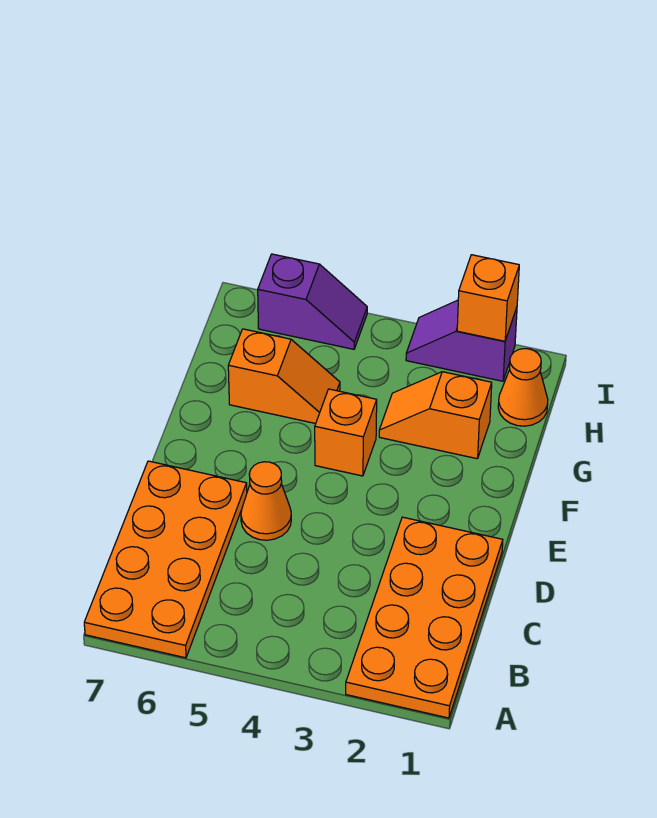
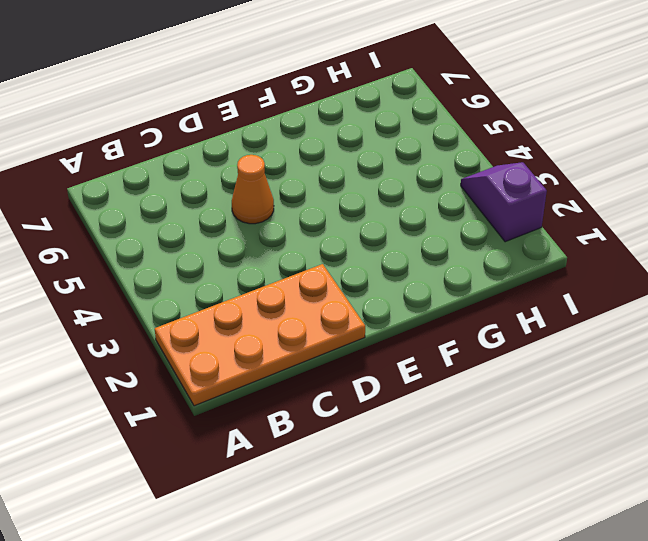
none -> orange plate A6:D7 level 1
none -> orange brick F4 level 1

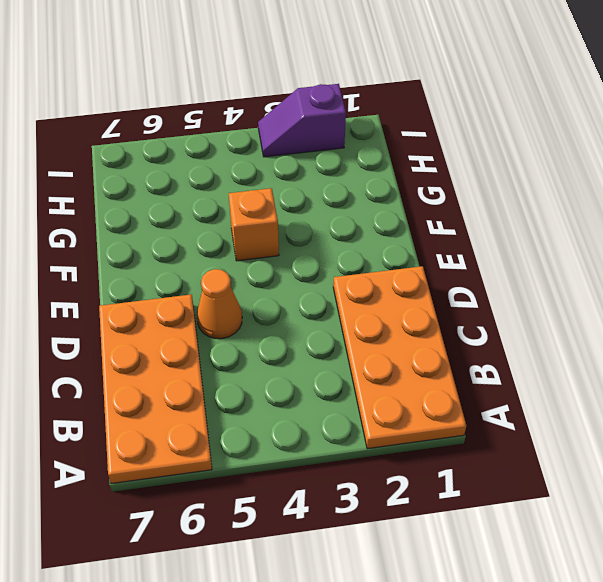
none -> orange slope G2:G3 level 1 top 2
none -> orange slope G5:G6 level 1 top 6

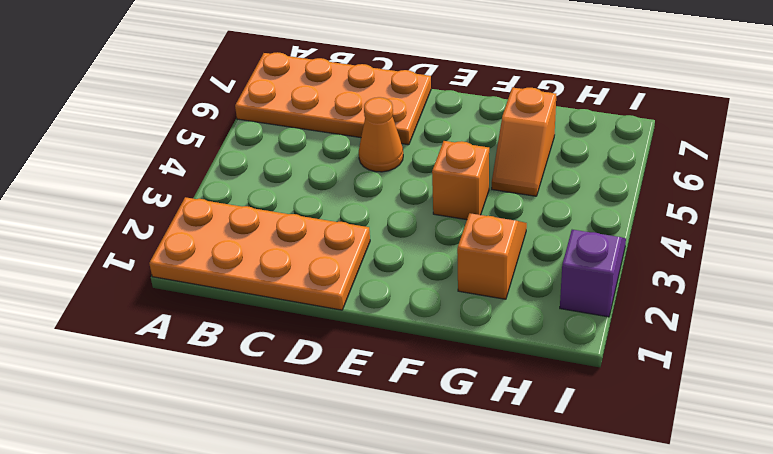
none -> orange cone H1 level 1
none -> purple slope I5:I6 level 1 top 6

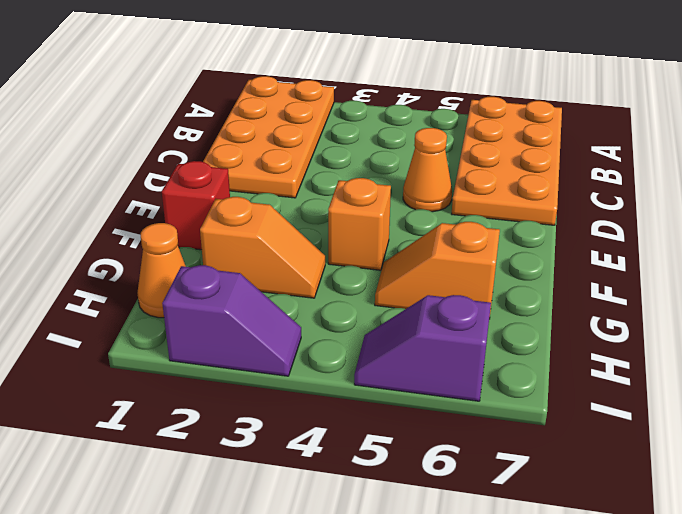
red brick F1 level 1 -> none
none -> orange brick I2 level 2

